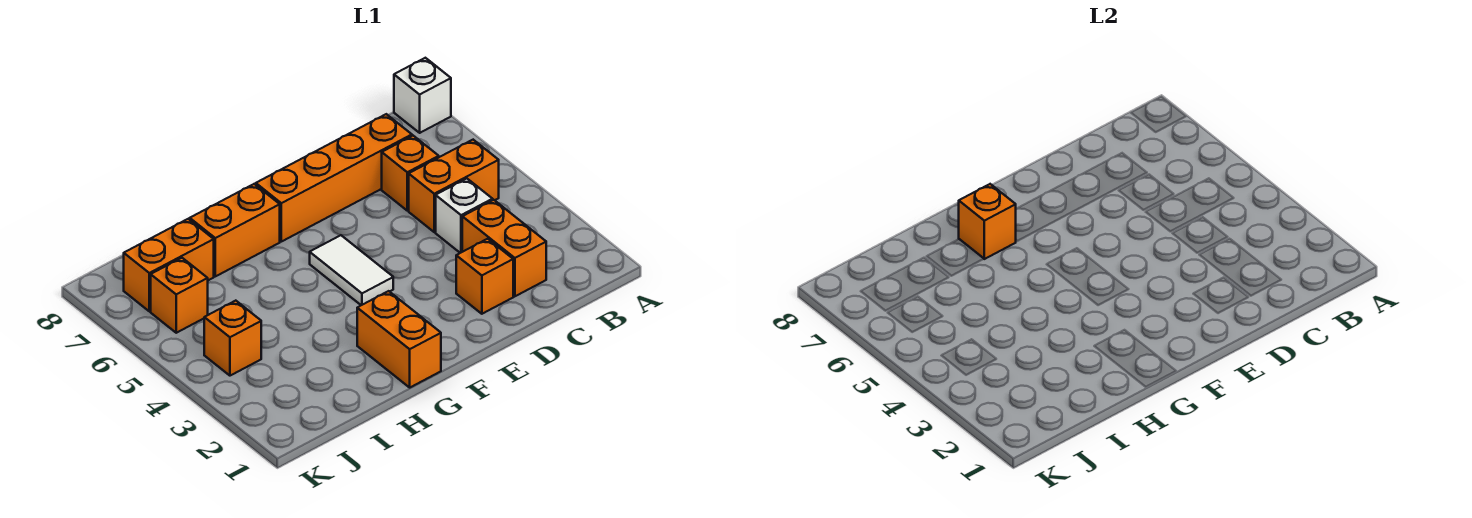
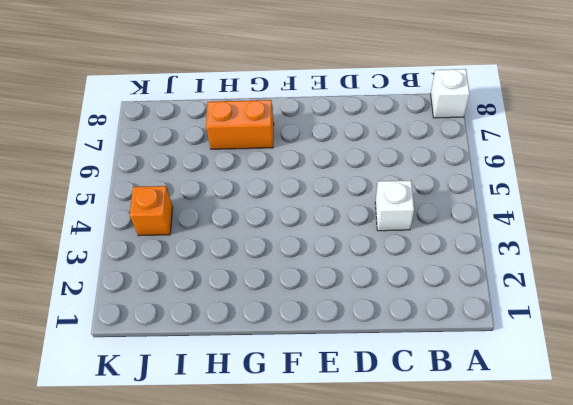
none -> orange brick B5:C5 level 1
none -> orange brick C2:C3 level 1
none -> orange brick C6 level 1

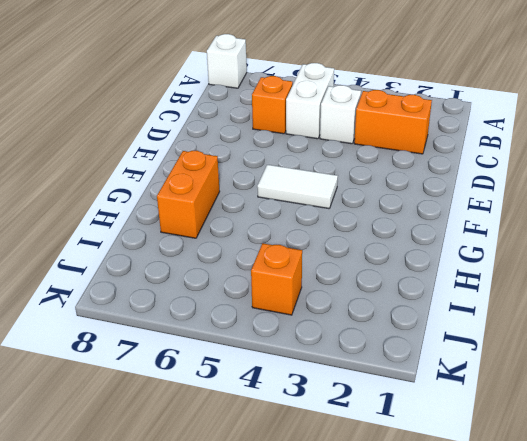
white brick B5:C5 level 1 -> orange brick B5:C5 level 1
none -> orange brick C7:F7 level 1
none -> orange brick D2 level 1
none -> orange brick G1:G2 level 1

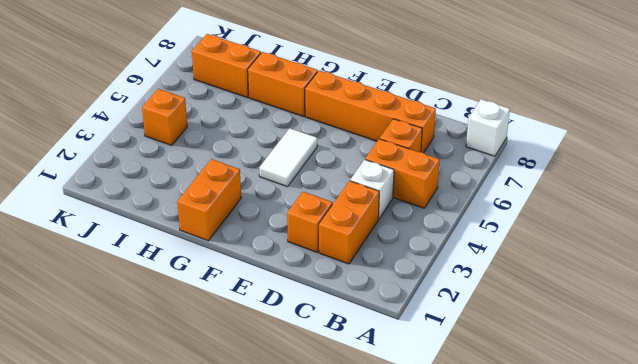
none -> orange brick J6 level 1
none -> orange brick G7 level 2

